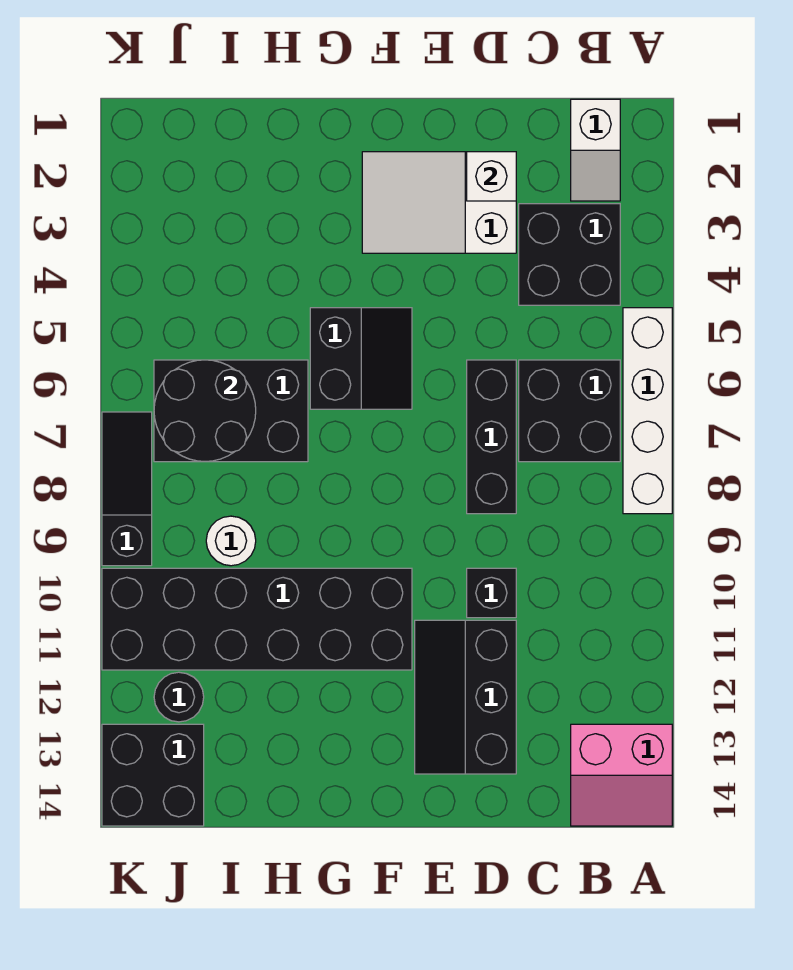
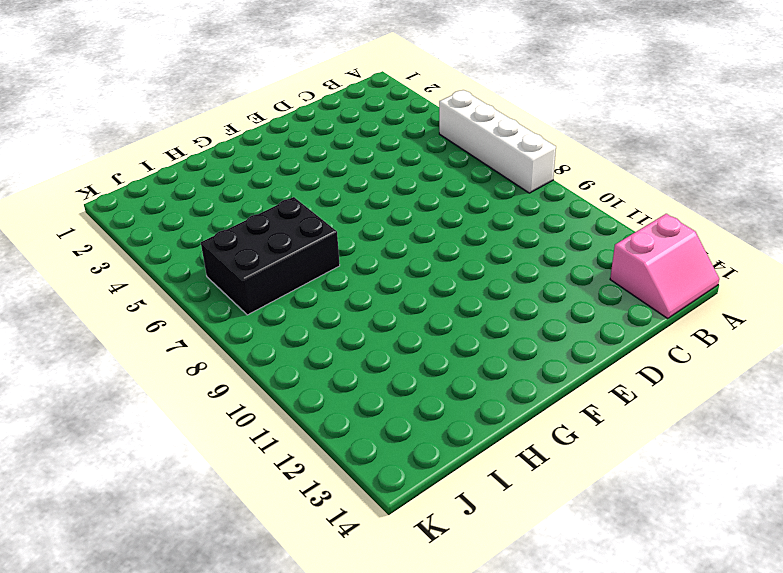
none -> white slope B1:B2 level 1 top 1
none -> black brick B3:C4 level 1
none -> black brick B6:C7 level 1

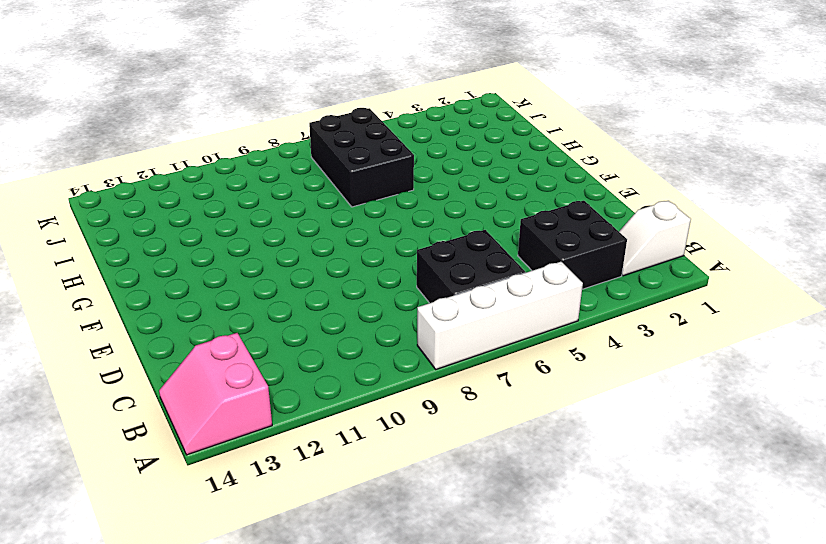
none -> white slope D2:F3 level 1 top D
none -> black brick D6:D8 level 1
none -> black brick D10 level 1

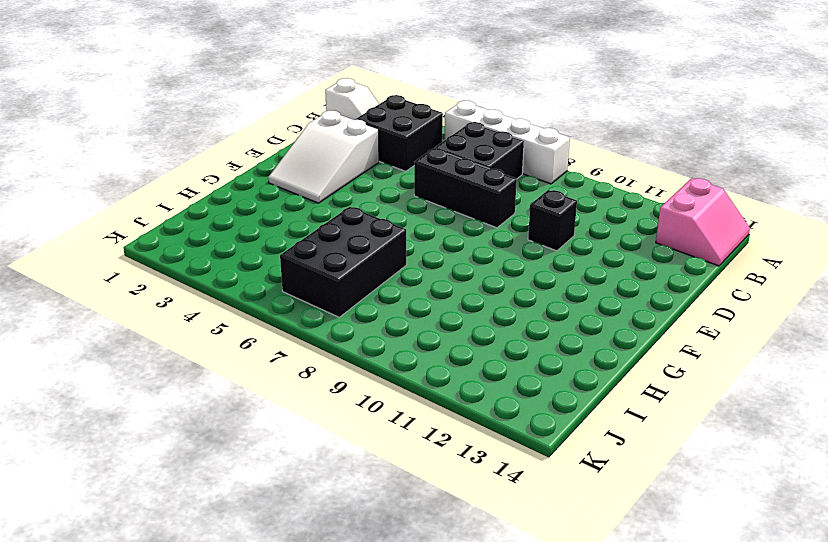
none -> black slope D11:E13 level 1 top D
none -> black slope F5:G6 level 1 top G
none -> black brick F10:K11 level 1

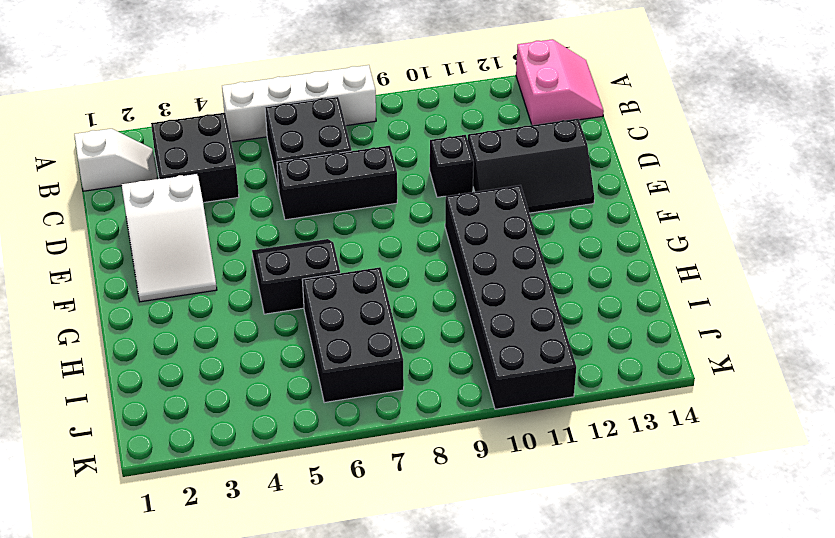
none -> white round brick I9 level 1
none -> black round brick J12 level 1
none -> black brick J13:K14 level 1

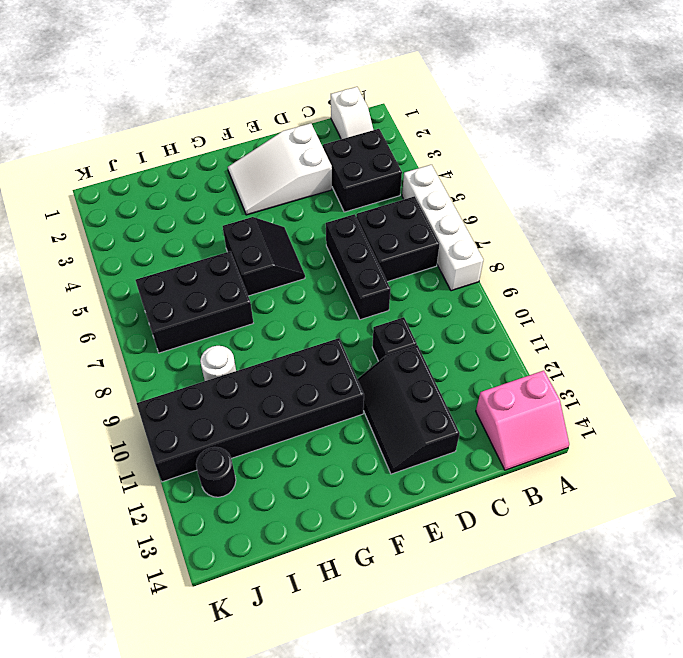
none -> black brick J13:K14 level 1
none -> black slope K7:K9 level 1 top 9
none -> white brick D2 level 2

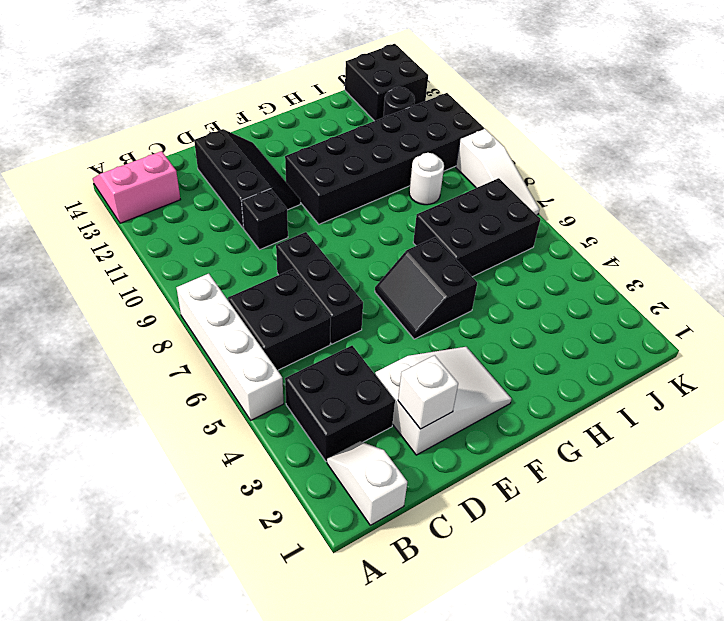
white slope K7:K9 level 1 top 9 -> black slope K7:K9 level 1 top 9
none -> black round brick I6:J7 level 2

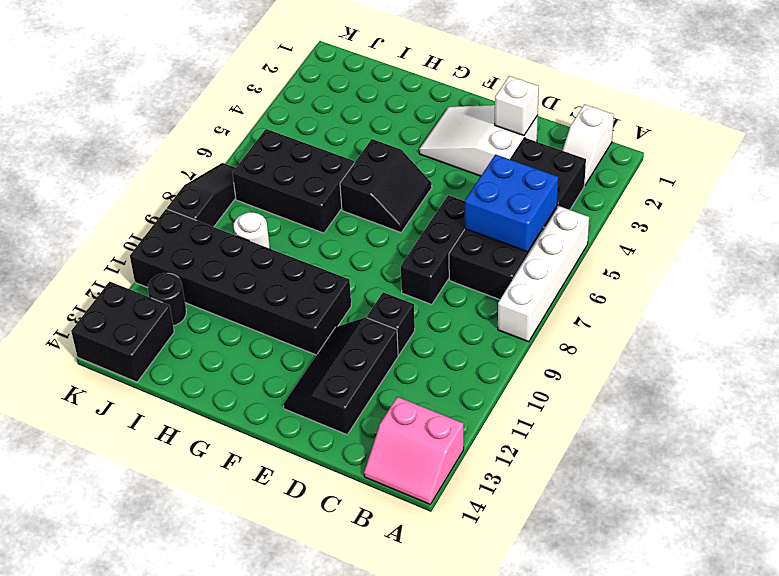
blue brick B5:C6 level 2 -> none
none -> black round brick I6:J7 level 2

